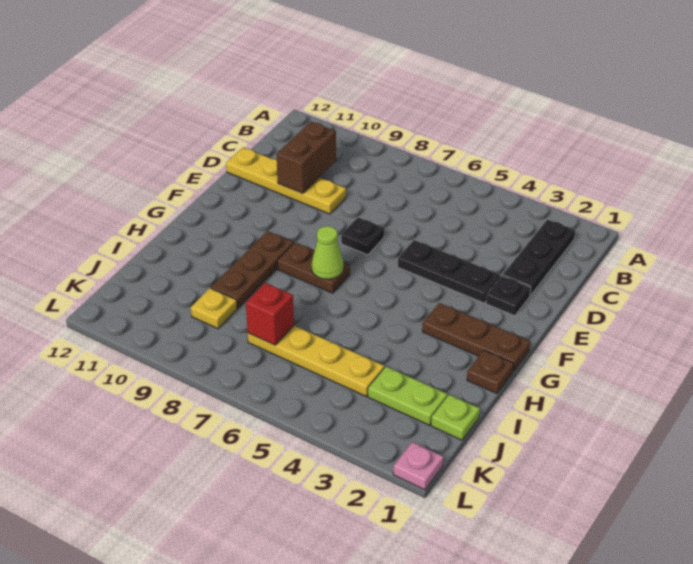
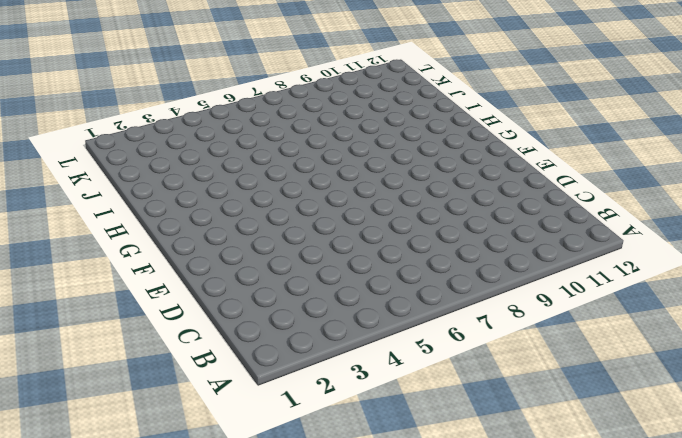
none -> black plate B2:D2 level 1
none -> yellow plate D9:D12 level 1
none -> black plate E2 level 1

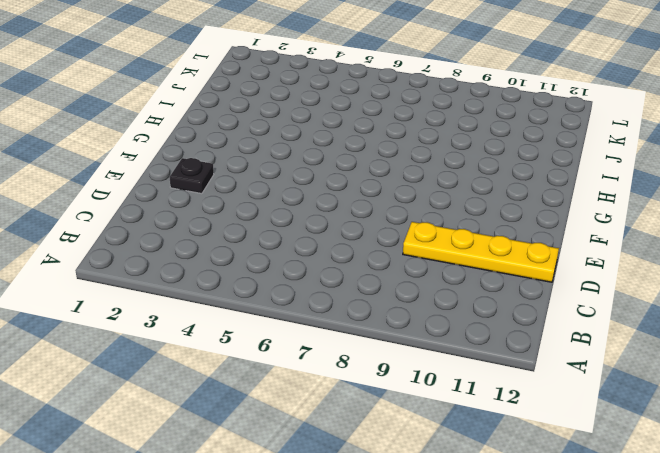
none -> black plate B2:D2 level 1
none -> black plate E3:E5 level 1
none -> black plate E7 level 1

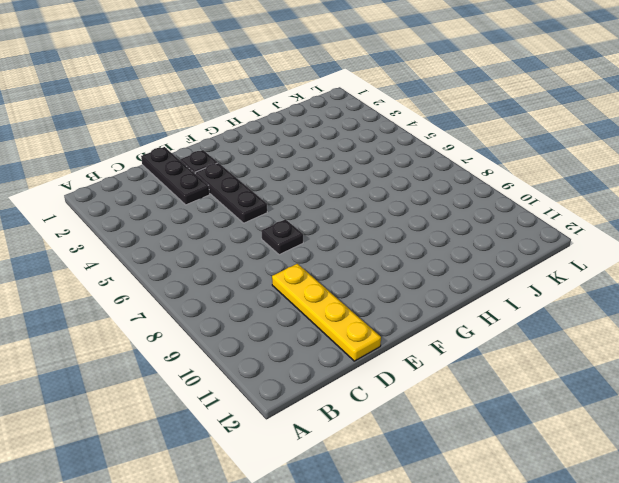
black plate D1:D3 level 1 -> black plate B2:D2 level 1
none -> brown plate G1:G3 level 1
none -> brown plate G7:G8 level 1
none -> brown plate G9:I9 level 1

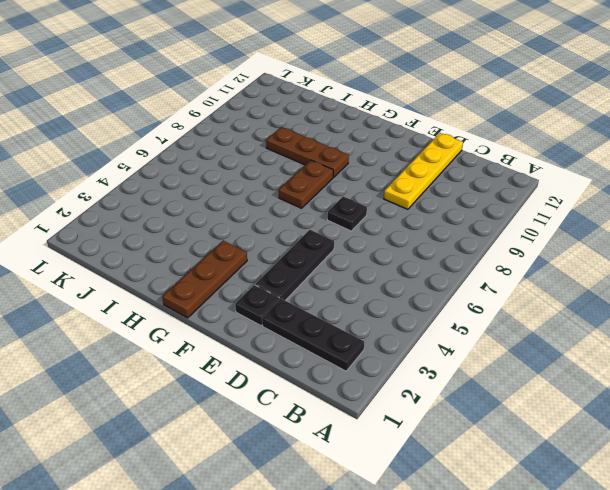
none -> brown plate H1 level 1
none -> lime plate J1 level 1
none -> lime plate J2:J3 level 1

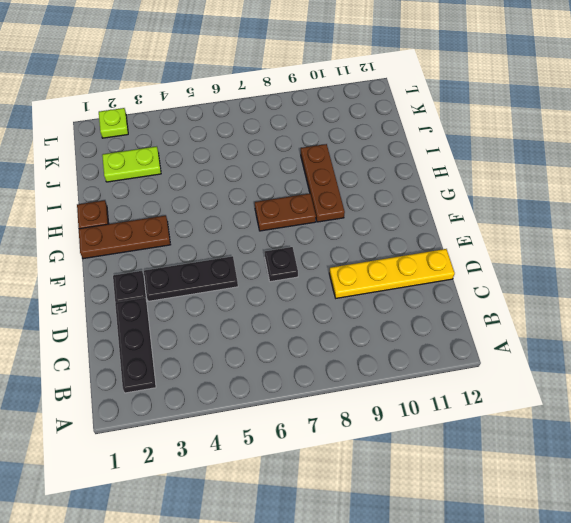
lime plate L2 level 1 -> lime plate J1 level 1
none -> yellow plate J4:J7 level 1
none -> yellow plate J9 level 1
none -> pink plate L1 level 1

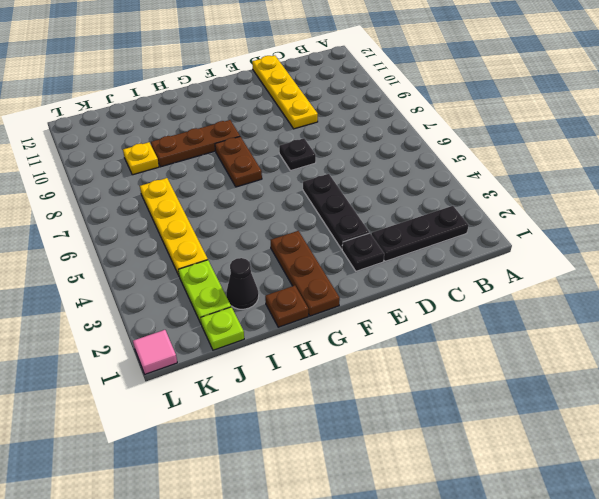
black cone I2 level 1 -> none
pink tile L1 level 1 -> pink plate L1 level 1
none -> brown brick C10:D10 level 2
none -> lime cone G7 level 2
none -> red brick J7 level 2

